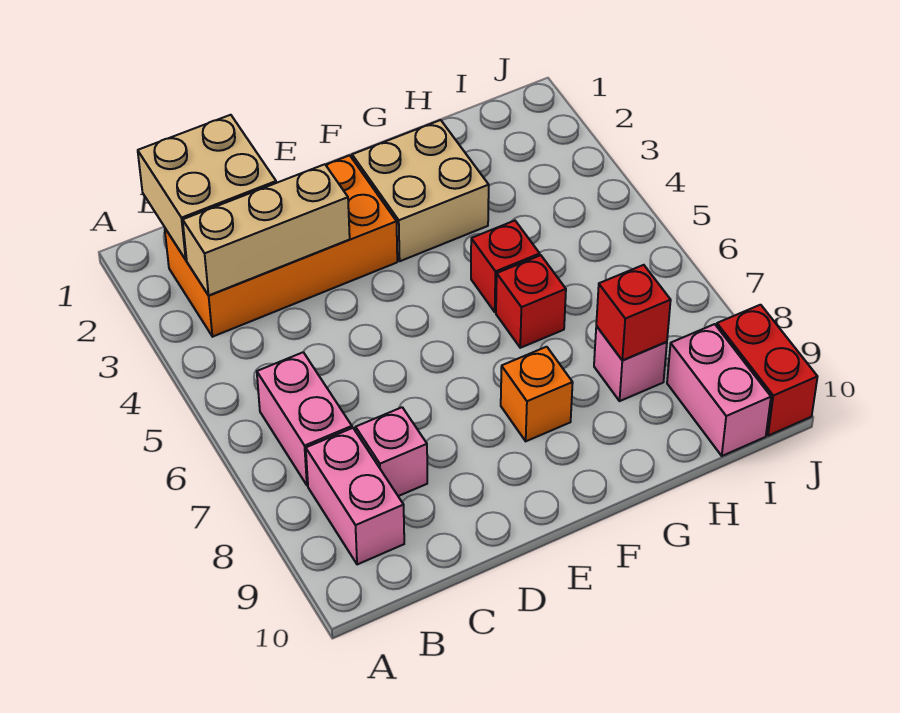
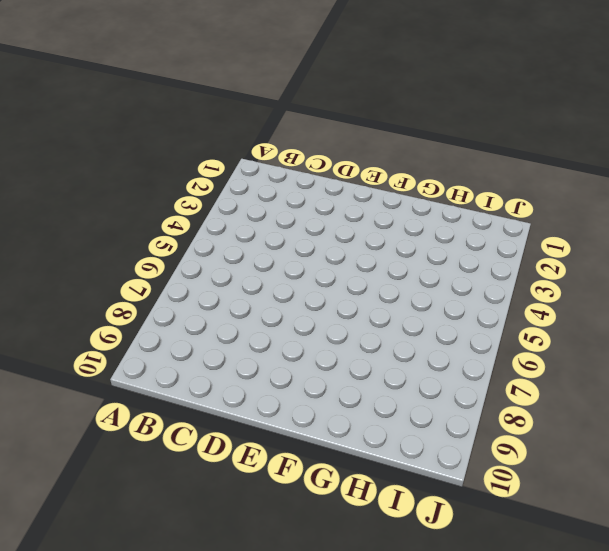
none -> orange brick B2:E3 level 1
none -> pink brick B6:B7 level 1
none -> pink brick B8:B9 level 1

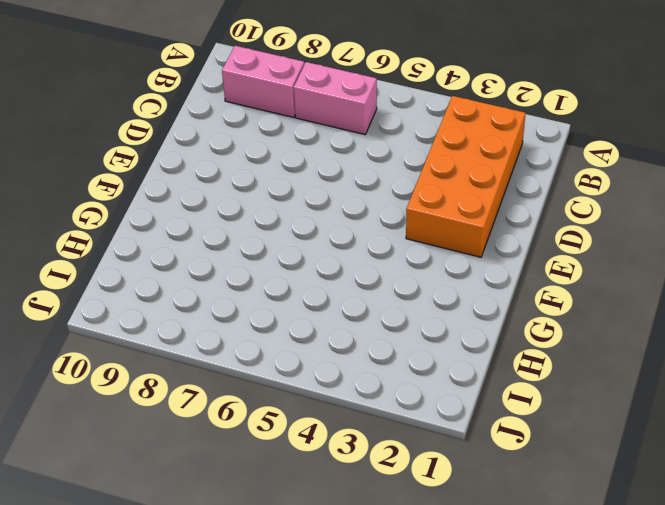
none -> pink brick C8 level 1
none -> tan brick F2:G3 level 1
none -> orange brick F8 level 1

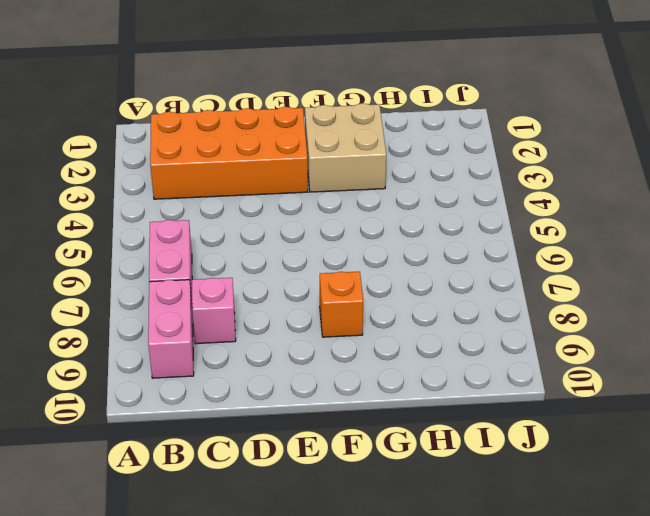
none -> red brick G5 level 1
none -> red brick G6 level 1
none -> pink brick H8 level 1

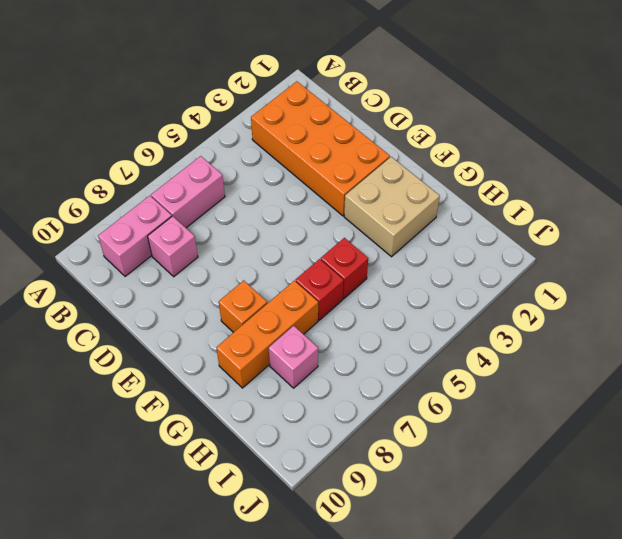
orange brick G7:G9 level 1 -> none
none -> pink brick I9:I10 level 1
none -> red brick J9:J10 level 1
none -> tan brick B1:C2 level 2

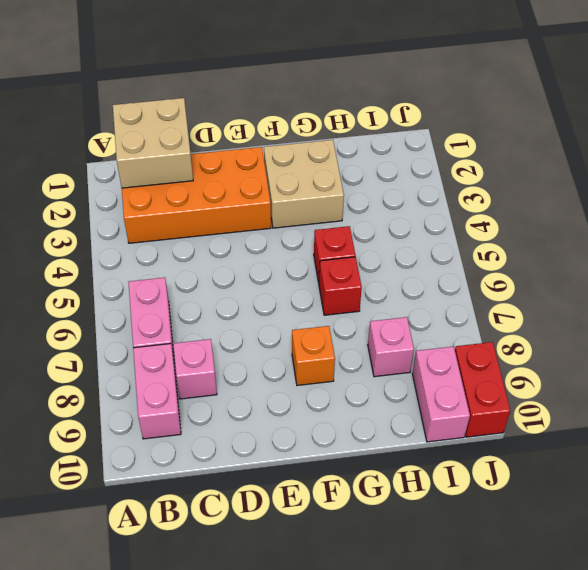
none -> tan brick B3:D3 level 2
none -> red brick H8 level 2

